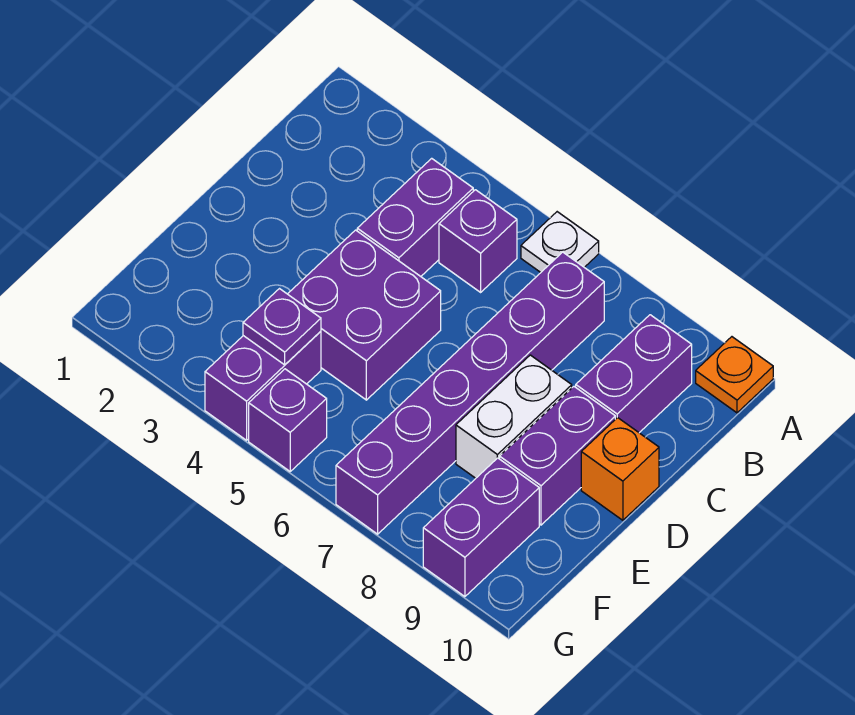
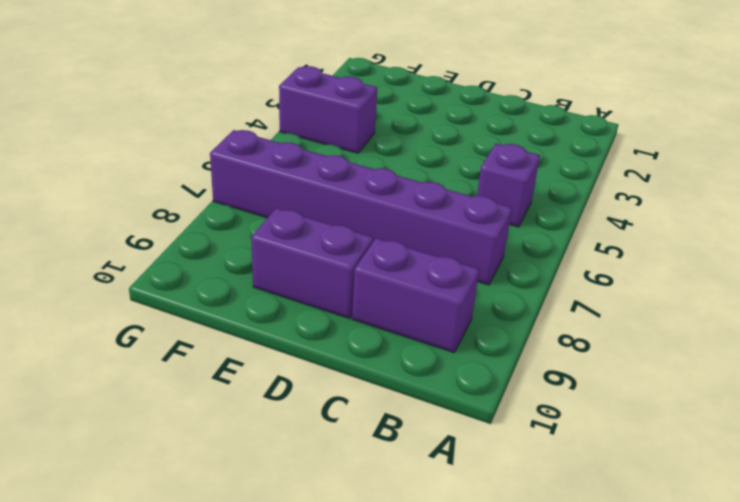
none -> white plate A6 level 1
none -> orange plate A10 level 1
none -> purple brick B4:C4 level 1

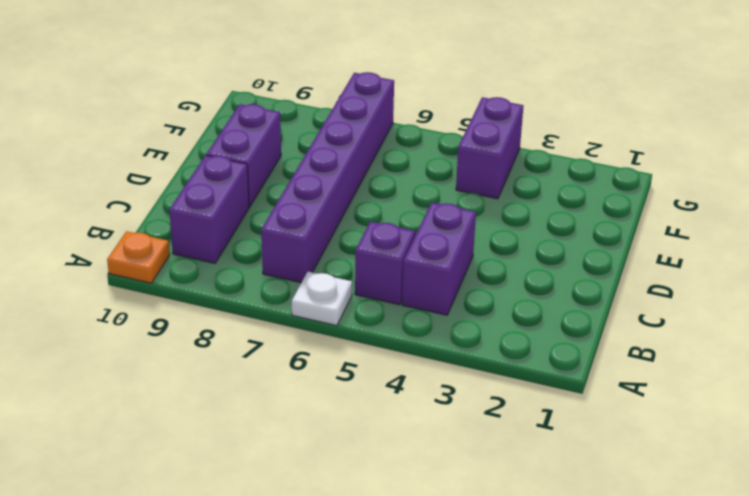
none -> purple brick D4:E5 level 1
none -> white brick D8:E8 level 1
none -> orange brick D10 level 1

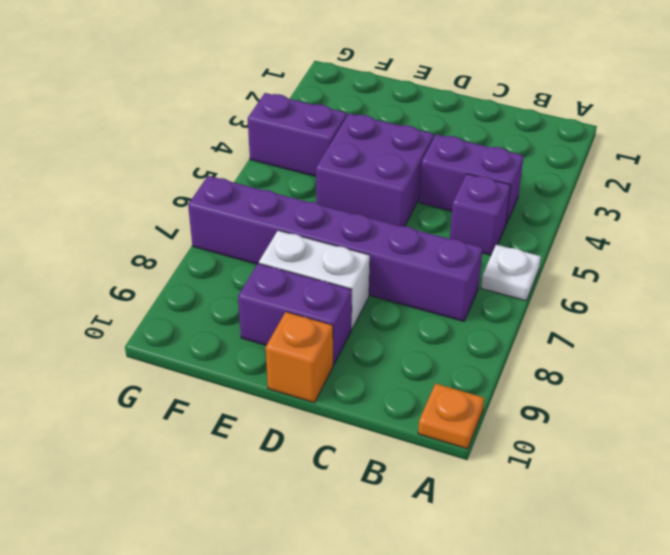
none -> purple brick B9:C9 level 1
none -> purple brick F9:G9 level 1
none -> purple brick G5 level 1

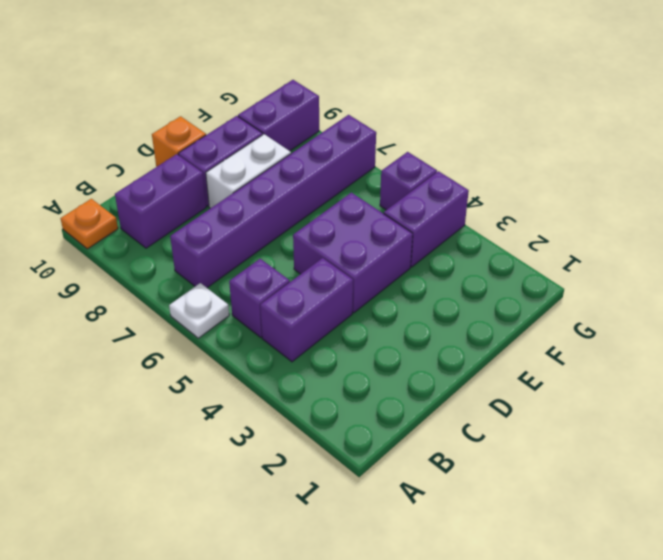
none -> purple plate F4 level 2

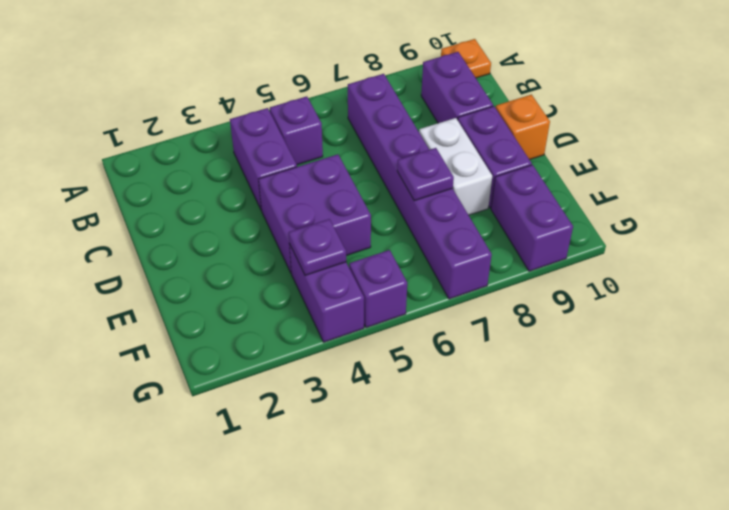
purple plate E7 level 2 -> none
none -> white plate A6 level 1

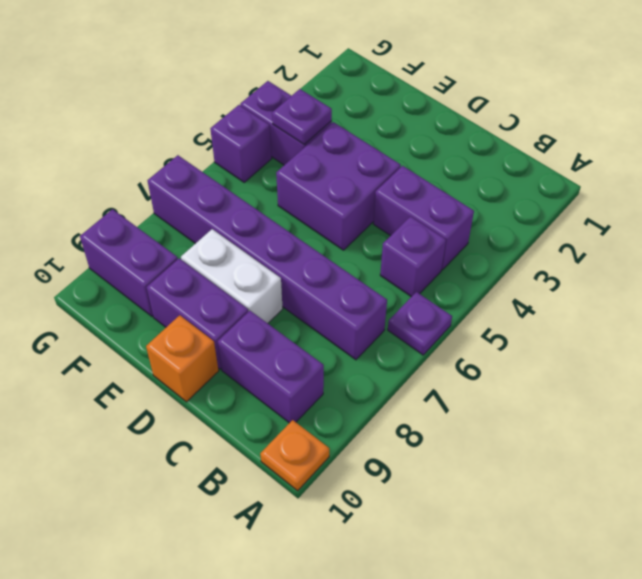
purple plate A6 level 1 -> white plate A6 level 1

